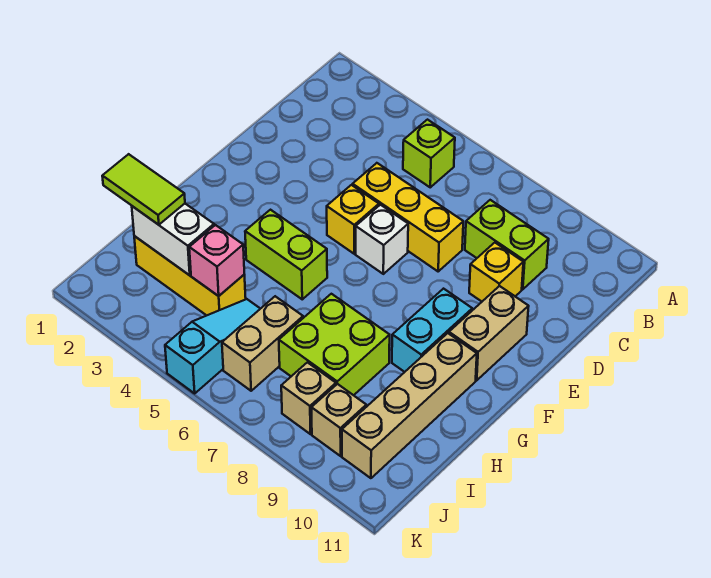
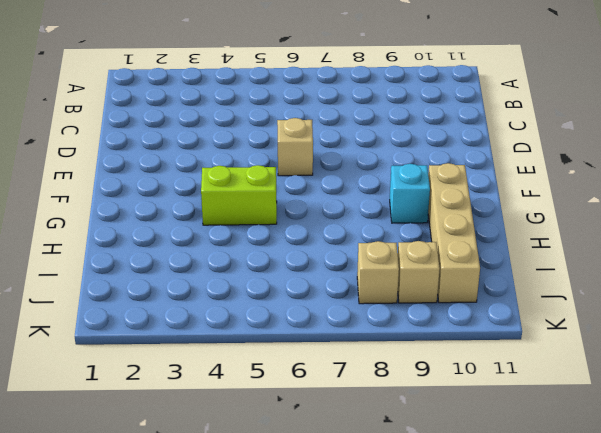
tan brick E6 level 1 -> white brick E6 level 1
cyan brick G9 level 1 -> cyan brick F9:G9 level 1
none -> lime brick B5 level 1
none -> lime brick C8:C9 level 1
none -> yellow brick D5:D7 level 1

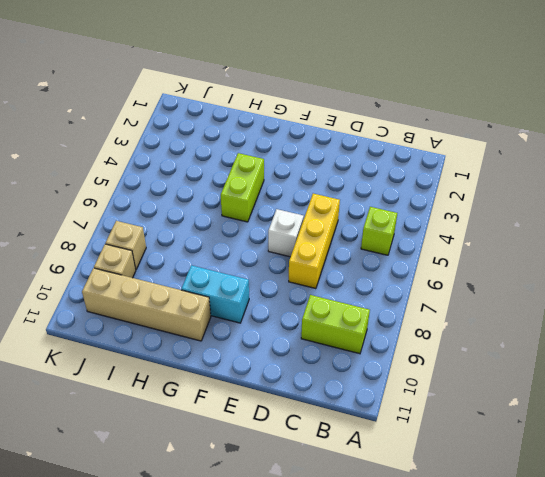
lime brick B9:C9 level 1 -> lime brick C8:C9 level 1
none -> yellow brick D9 level 1
none -> yellow brick E5 level 1
none -> tan brick E10:F10 level 1

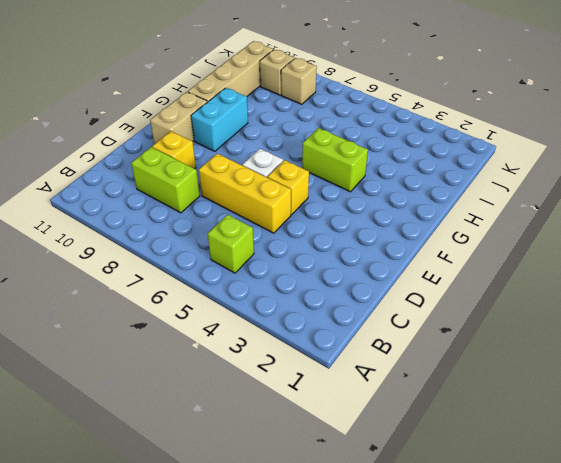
none -> lime brick H7:I8 level 1
none -> yellow brick I2:I4 level 1
none -> cyan slope I5:K5 level 1 top K

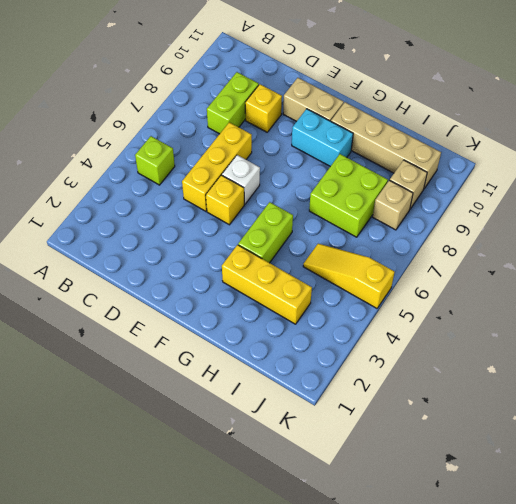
yellow brick G3:I3 level 1 -> yellow brick I2:I4 level 1
yellow slope I5:K5 level 1 top K -> cyan slope I5:K5 level 1 top K
none -> tan brick I6:J6 level 1
none -> white brick I2:I3 level 2
none -> pink brick I4 level 2

